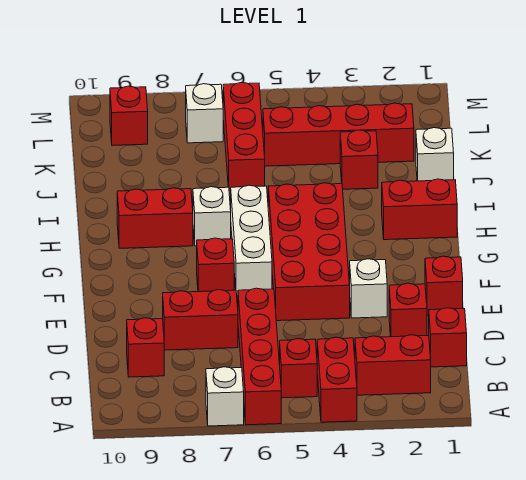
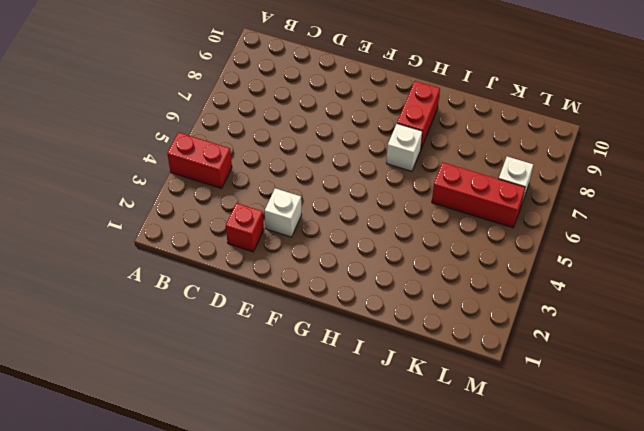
none -> red brick A6:D6 level 1
none -> white brick A7 level 1
none -> red brick B2:B3 level 1

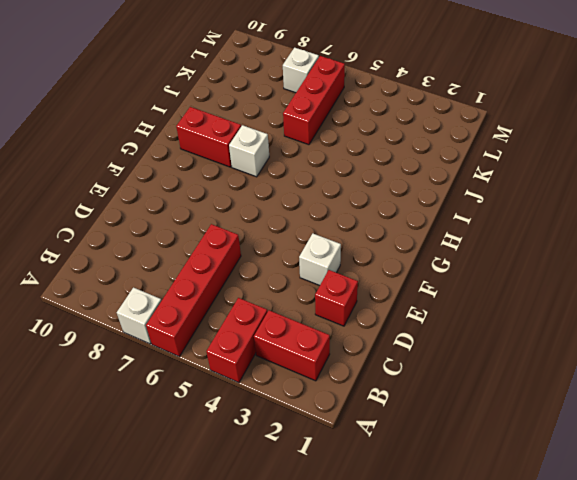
none -> red brick B5 level 1
none -> red brick C1 level 1
none -> red brick C9 level 1

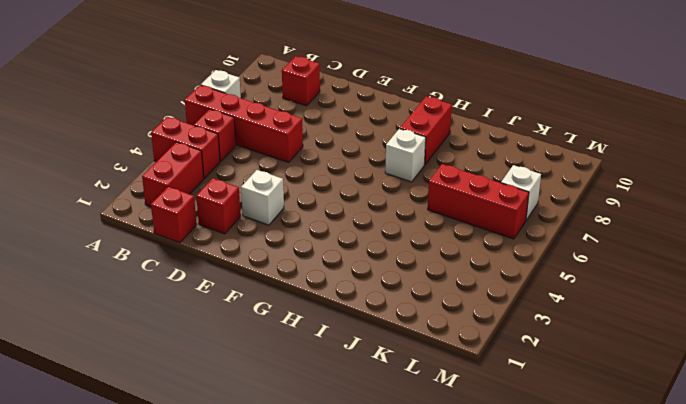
none -> red brick D7:D8 level 1
none -> red brick E1 level 1
none -> red brick E4:H5 level 1

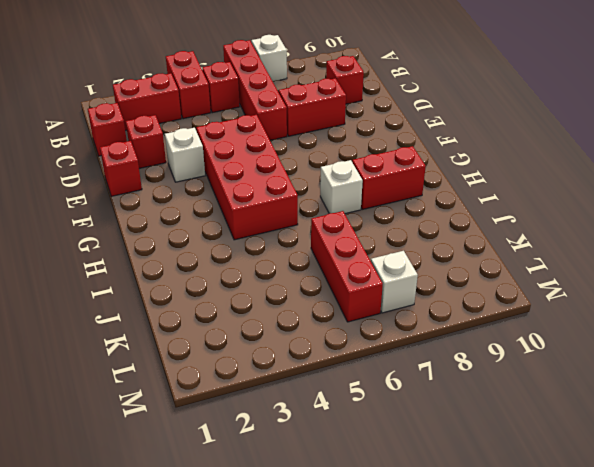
none -> white brick F6:H6 level 1
none -> red brick F7 level 1
none -> red brick H1:H2 level 1

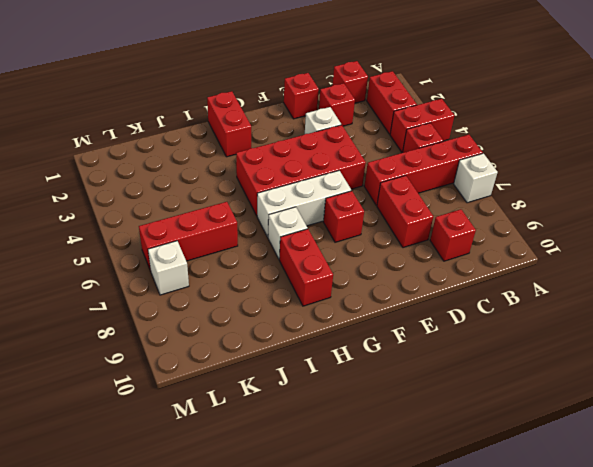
none -> white brick J1 level 1
none -> red brick J3 level 1
none -> red brick K2:K5 level 1

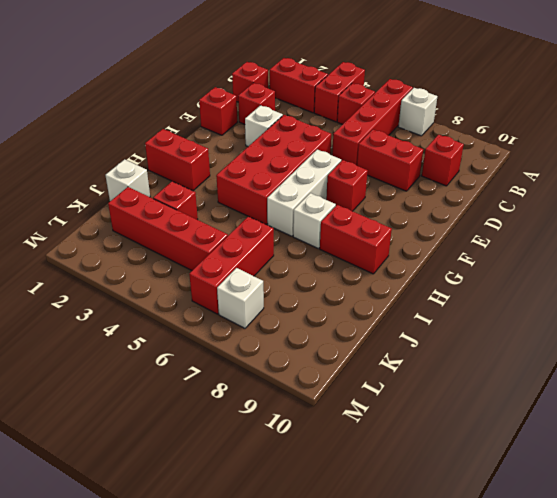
none -> red brick L9 level 1

